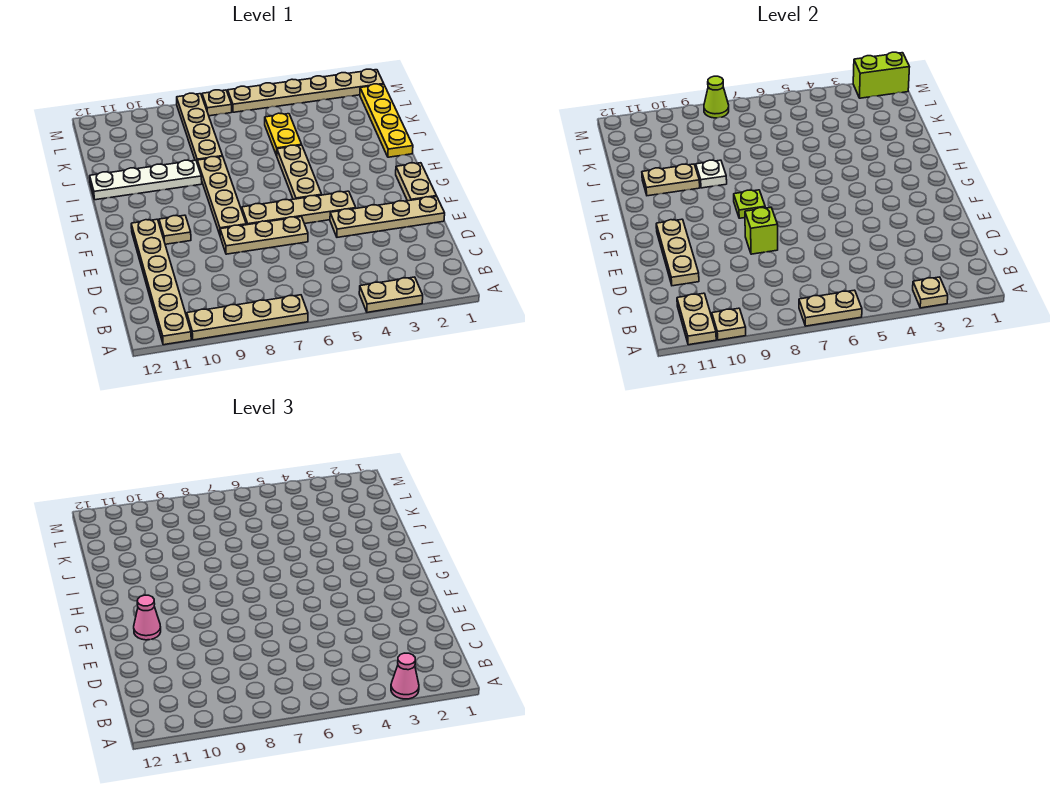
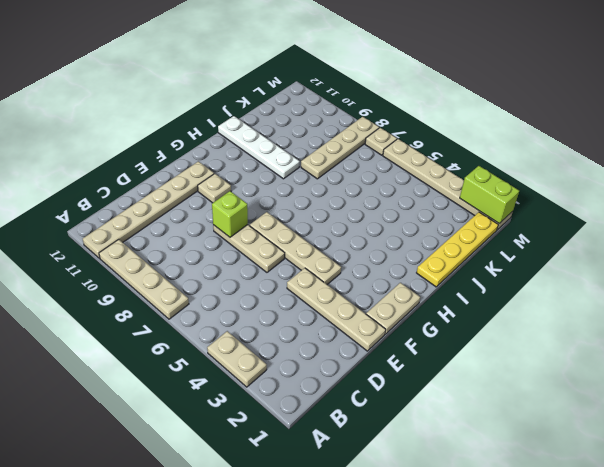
none -> tan plate F8:I8 level 1
none -> tan plate G5:I5 level 1
none -> yellow plate J5:K5 level 1

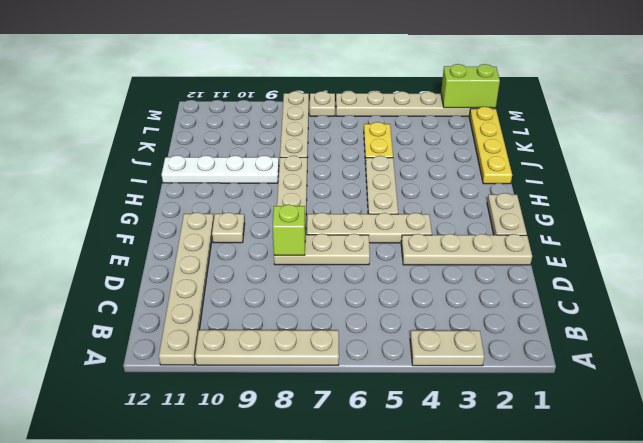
none -> tan plate A3 level 2
none -> tan plate A6:A7 level 2
none -> tan plate A10 level 2

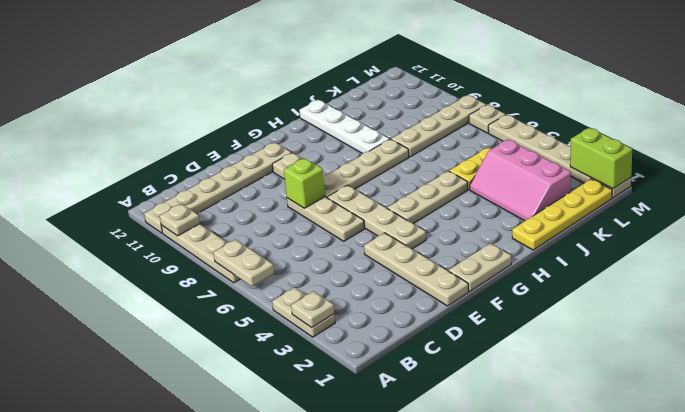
pink slope J2:K4 level 1 top K -> none
none -> tan plate A11:B11 level 2
none -> tan plate D11:F11 level 2
none -> lime plate G8 level 2

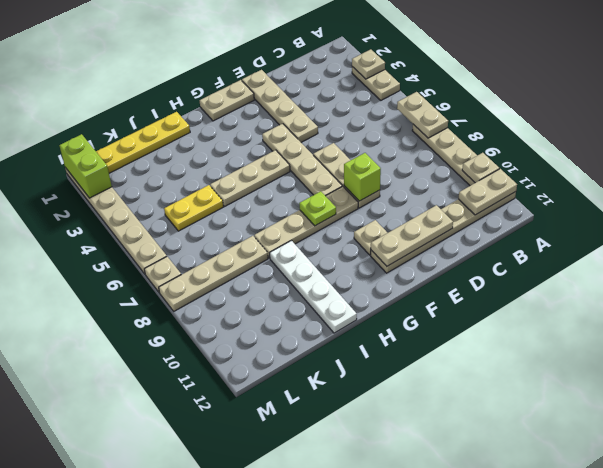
none -> white plate I9 level 2
none -> tan plate I10:I11 level 2
none -> lime cone M8 level 2

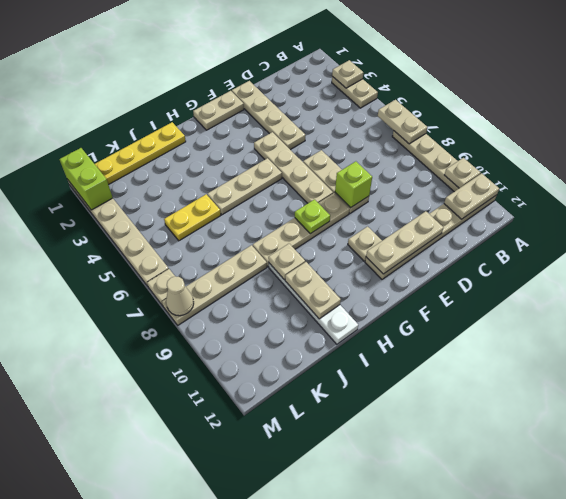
tan plate I9 level 2 -> white plate I9 level 2
tan cone M8 level 2 -> lime cone M8 level 2
none -> pink cone A3 level 3
none -> pink cone F11 level 3

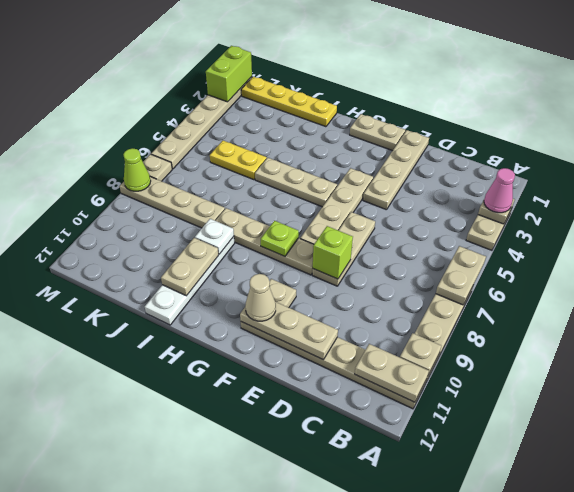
tan cone F11 level 3 -> pink cone F11 level 3

